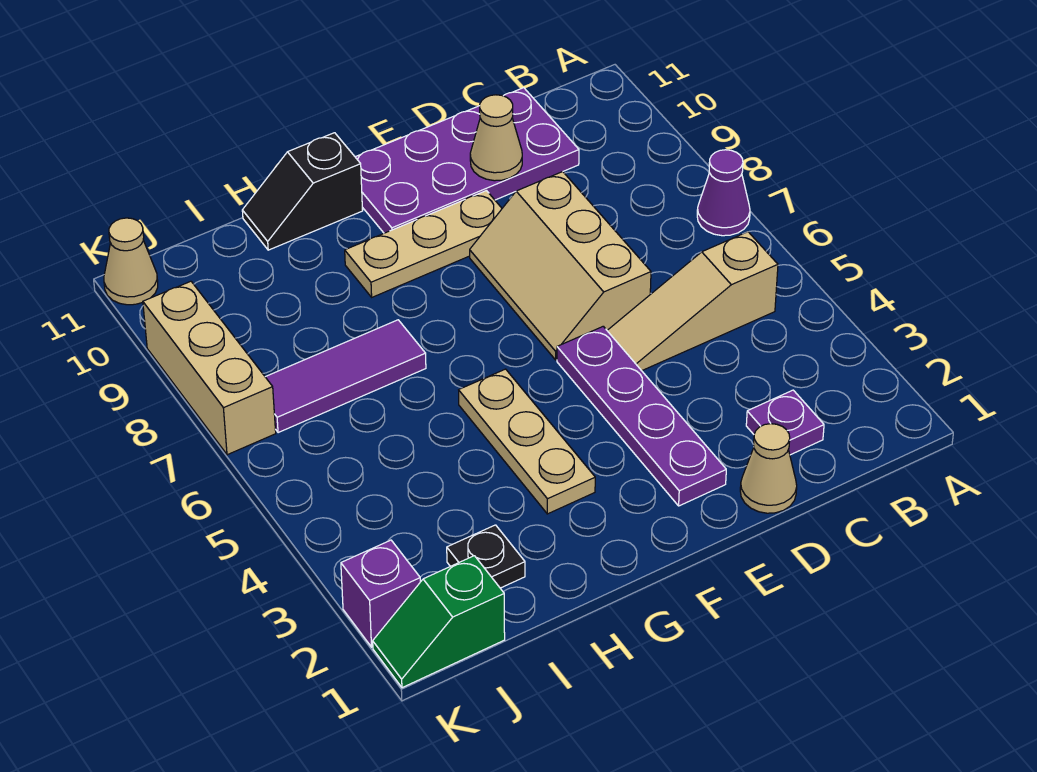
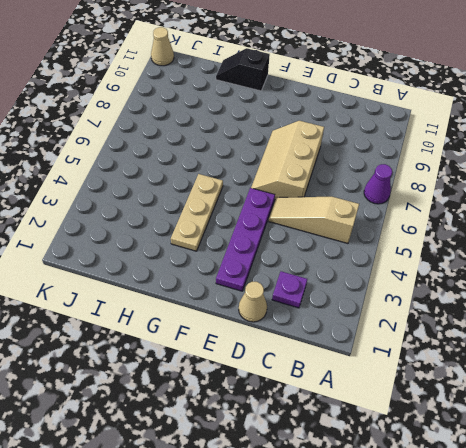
none -> purple plate C10:F11 level 1
none -> tan plate E9:G9 level 1
none -> purple tile H7:J7 level 1

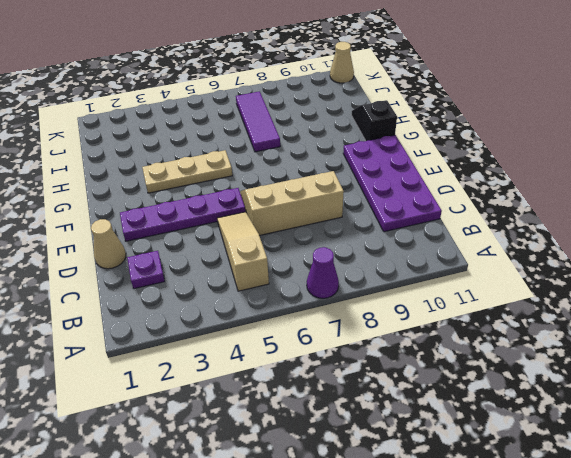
none -> tan plate E9:G9 level 1
none -> black plate I2 level 1
none -> green slope J1:K1 level 1 top J

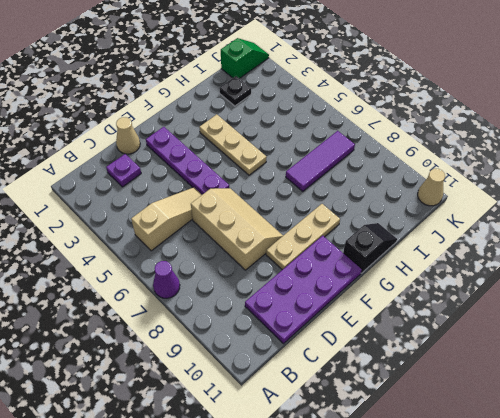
none -> purple brick K2 level 1
none -> tan brick K7:K9 level 1
none -> tan cone D10 level 2

